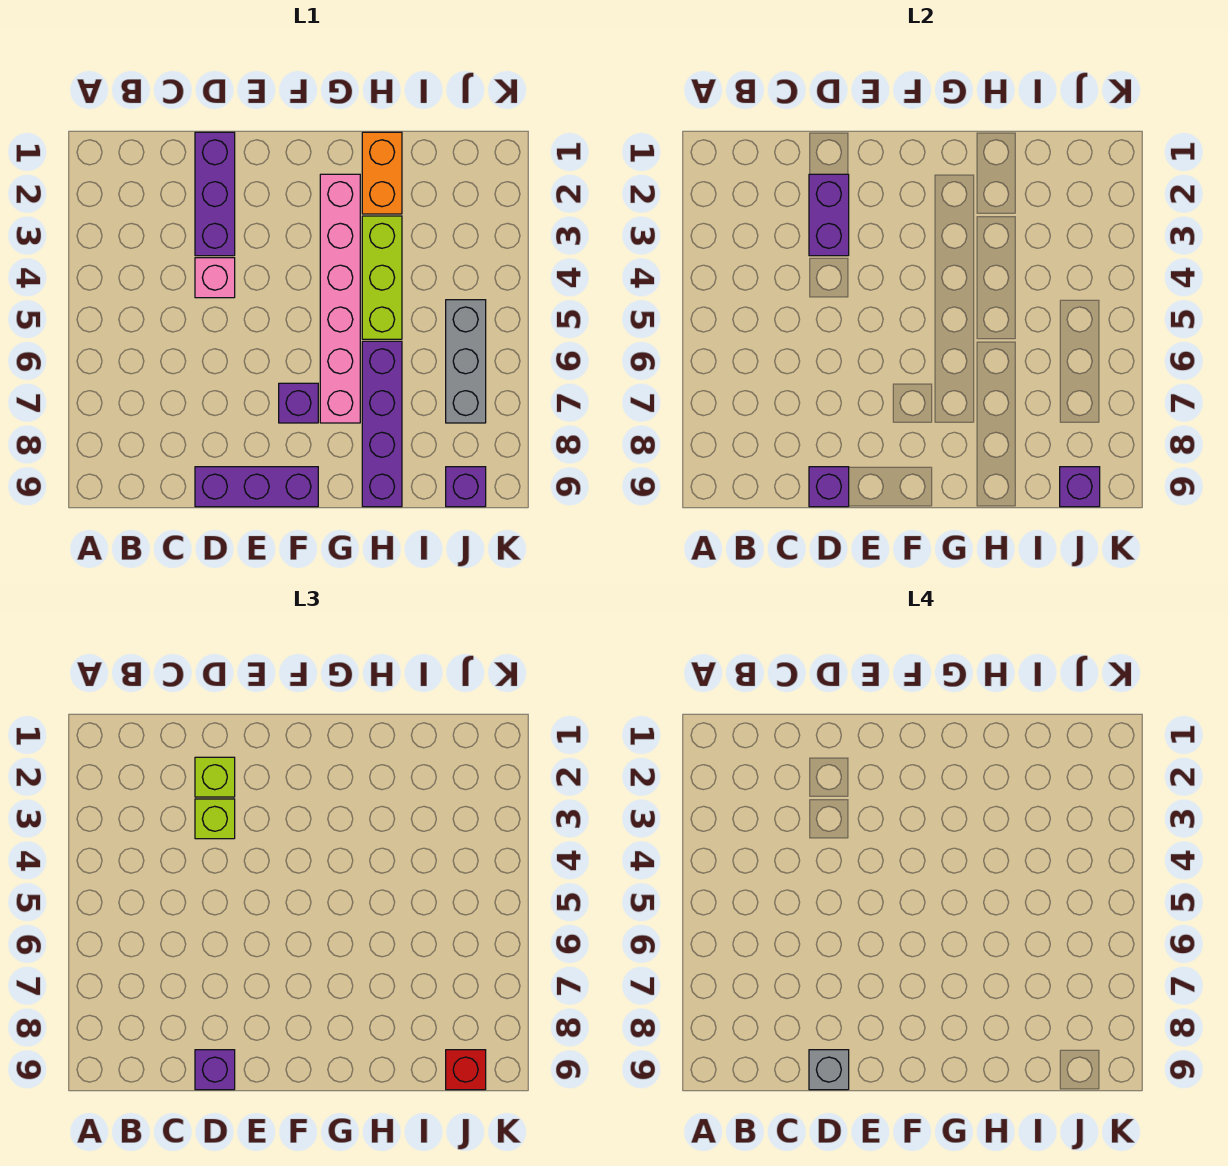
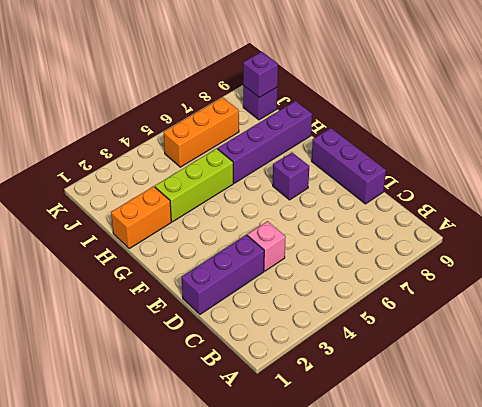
orange brick J5:J7 level 1 -> grey brick J5:J7 level 1
none -> pink brick G2:G7 level 1
none -> purple brick D2:D3 level 2
none -> purple brick D9 level 2

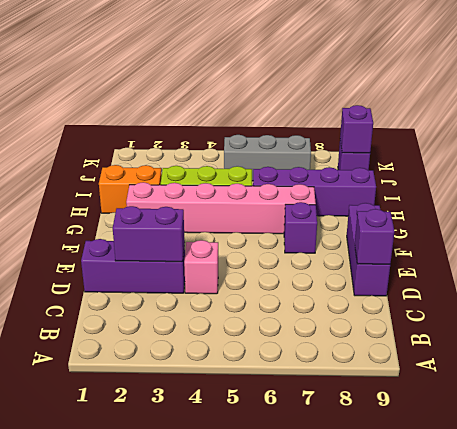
none -> lime brick D2 level 3
none -> lime brick D3 level 3
none -> purple brick D9 level 3

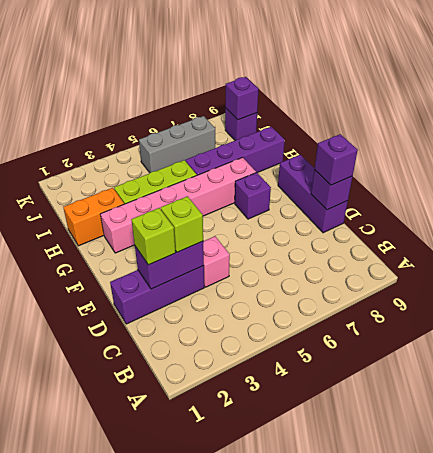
none -> red brick J9 level 3
none -> grey brick D9 level 4

